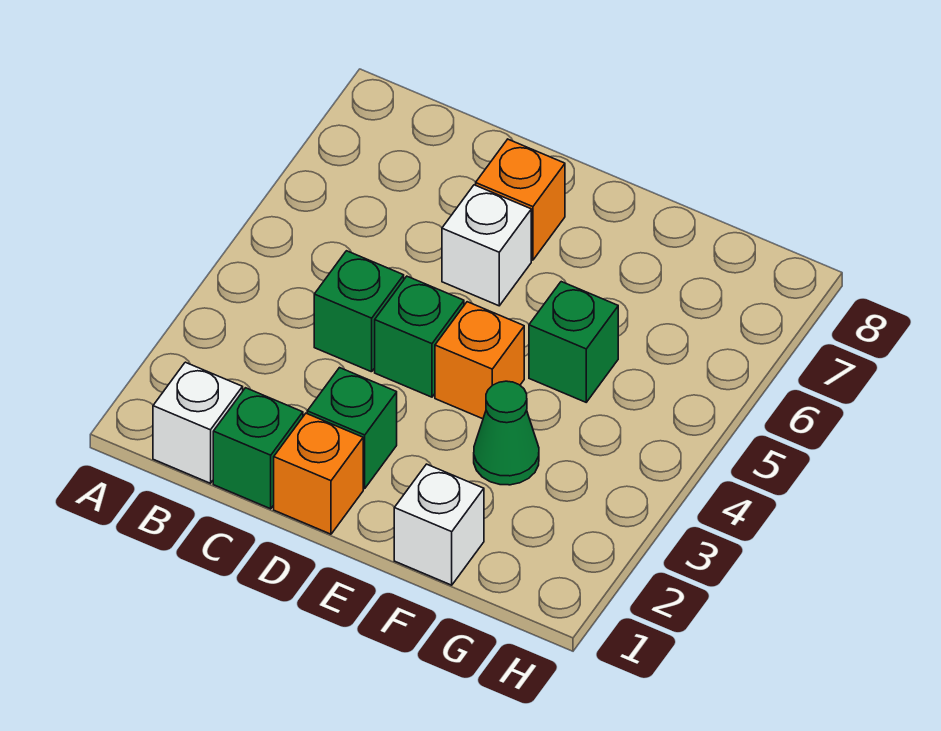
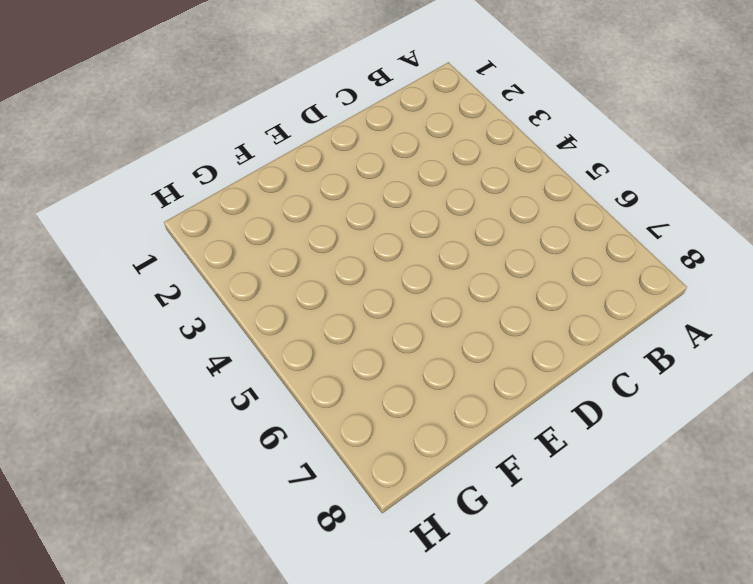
none -> white brick B1 level 1
none -> green brick C1 level 1
none -> green brick C4 level 1

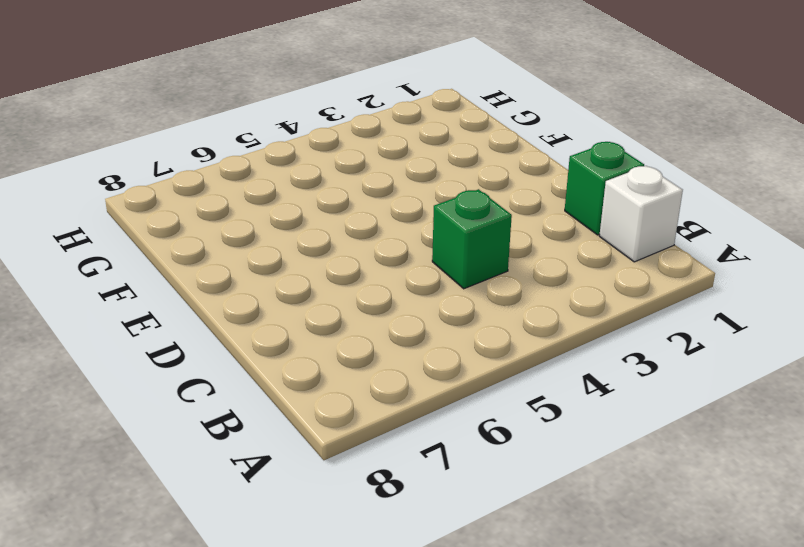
none -> orange brick D1 level 1
none -> green brick D2 level 1
none -> green brick D4 level 1

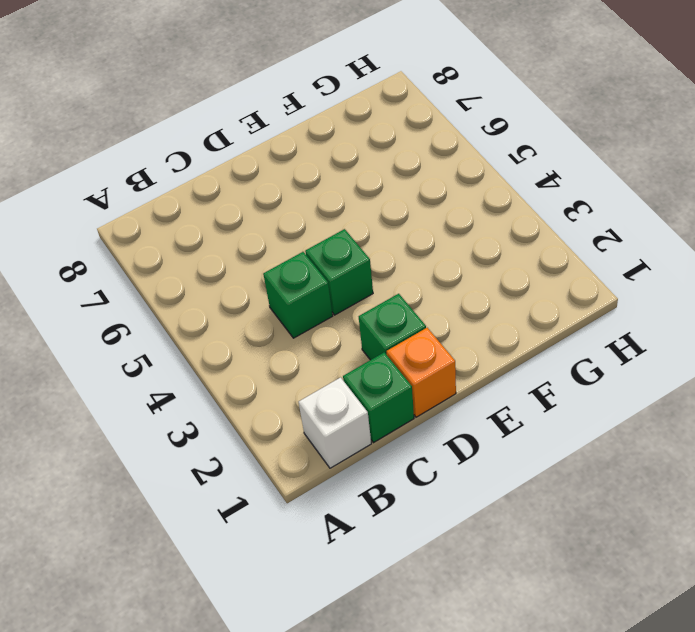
none -> white brick D6 level 1
none -> orange brick D7 level 1
none -> orange brick E4 level 1

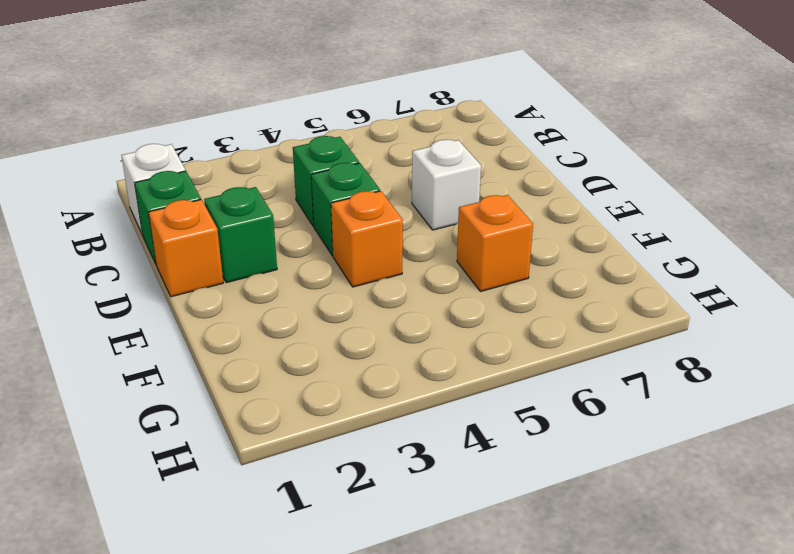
orange brick F6 level 1 -> orange brick D7 level 1
none -> white brick F1 level 1
none -> green cone F3 level 1
none -> green brick F5 level 1

